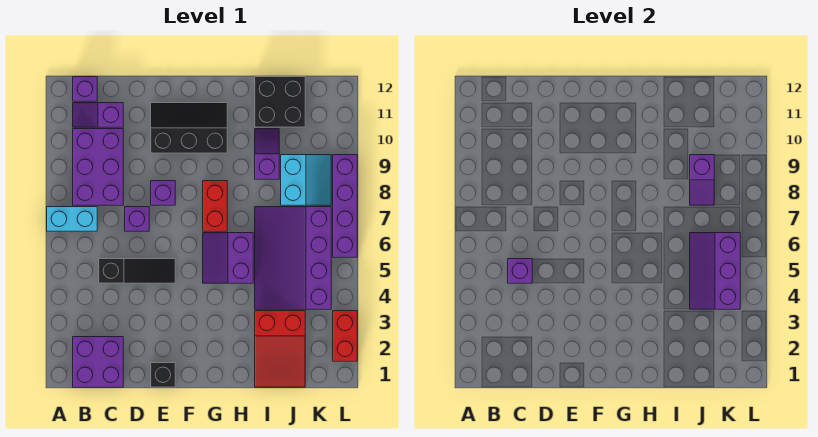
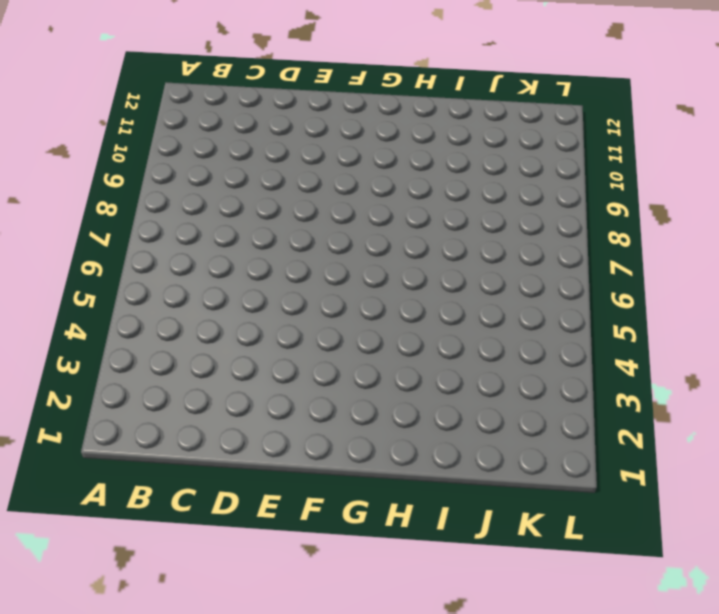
none -> cyan brick A7:B7 level 1
none -> purple brick B1:C2 level 1
none -> purple brick B8:C10 level 1

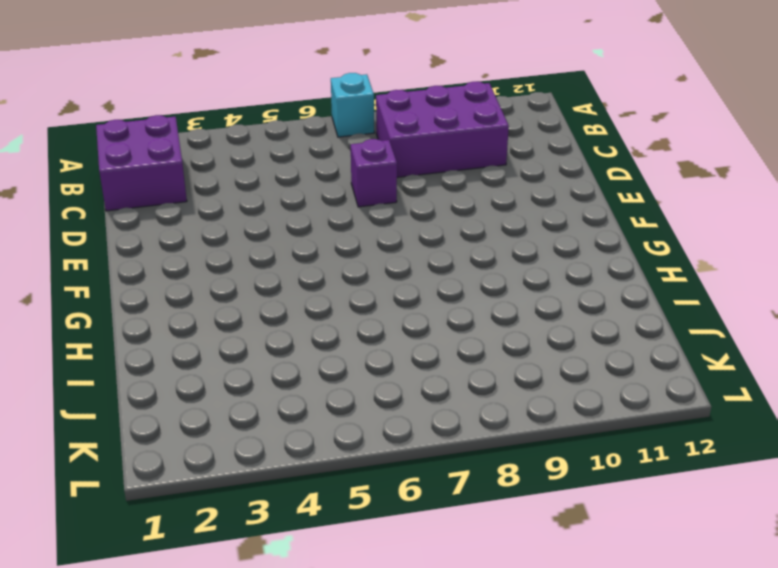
cyan brick A7 level 1 -> cyan brick A7:B7 level 1
none -> purple slope B11:C11 level 1 top C
none -> purple brick B12 level 1
none -> black slope C5:E5 level 1 top C

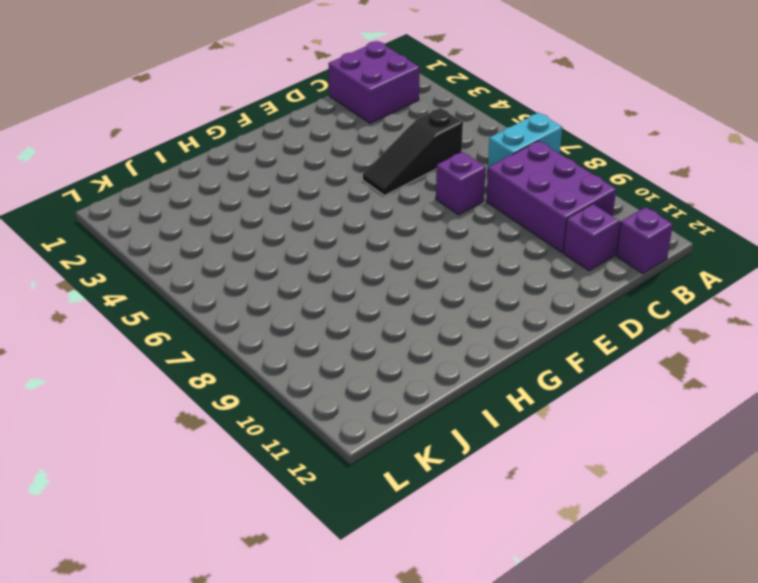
none -> black brick E1 level 1
none -> purple brick E8 level 1
none -> black slope E10:G11 level 1 top 10

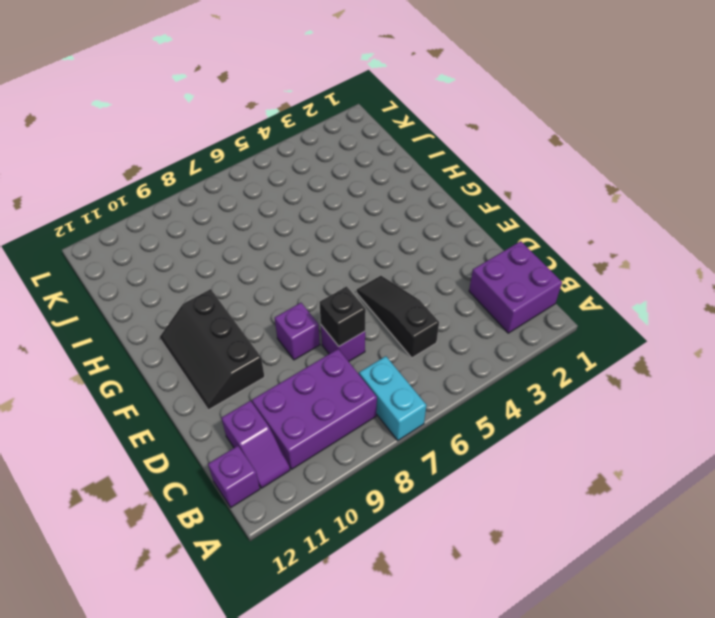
black brick D7 level 2 -> black brick E1 level 1
none -> purple slope G5:H6 level 1 top H
none -> red brick G7:G8 level 1
none -> red slope I1:J3 level 1 top 3

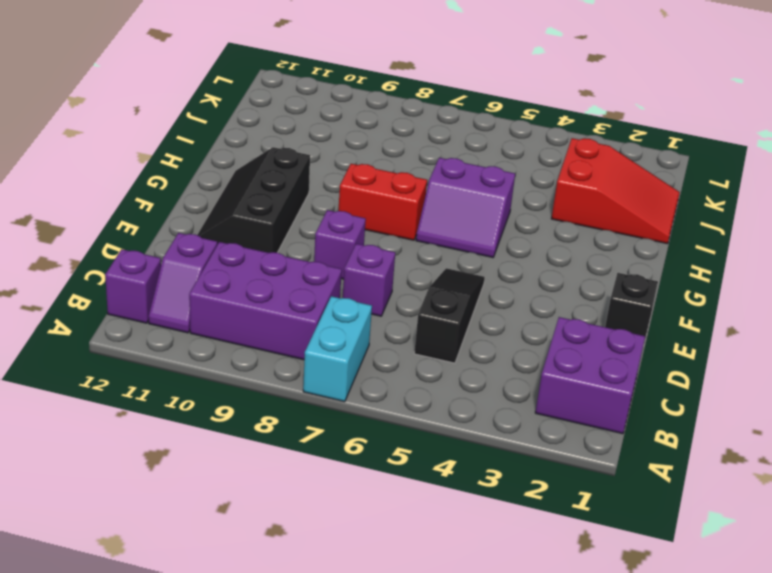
none -> purple slope I4:K7 level 1 top K
none -> purple slope I9:I10 level 1 top 9
none -> black brick I11:J12 level 1

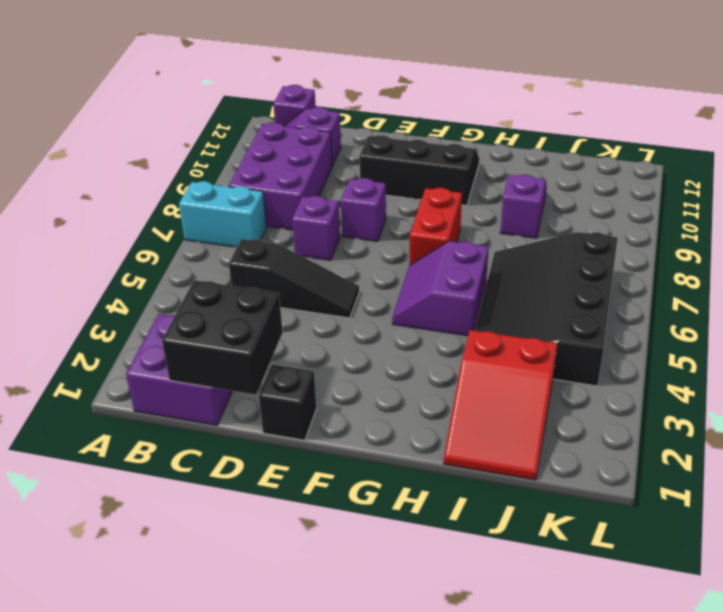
black brick C1:D2 level 2 -> black brick I11:J12 level 1
black slope I4:K7 level 1 top K -> purple slope I4:K7 level 1 top K
none -> cyan slope J8:K9 level 1 top J
none -> red brick L2:L3 level 1
none -> purple brick L6:L9 level 1

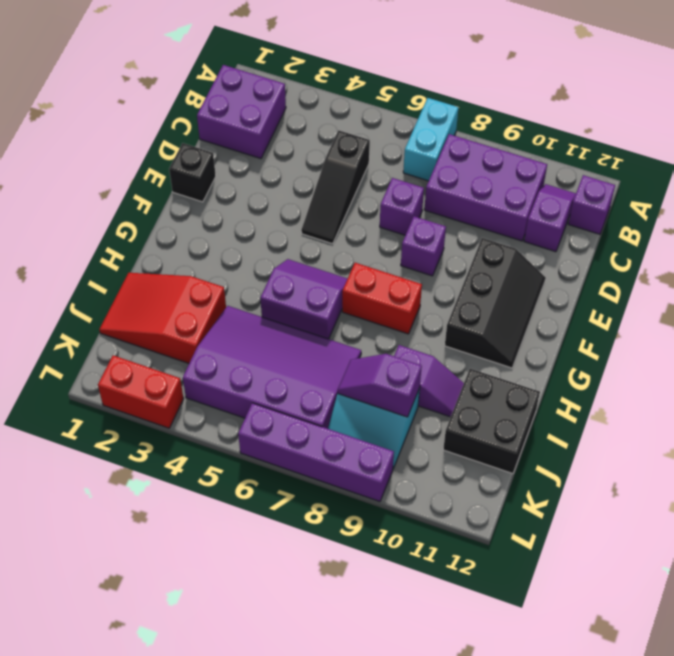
none -> purple brick C5 level 2
none -> purple slope J4:K6 level 2 top K

